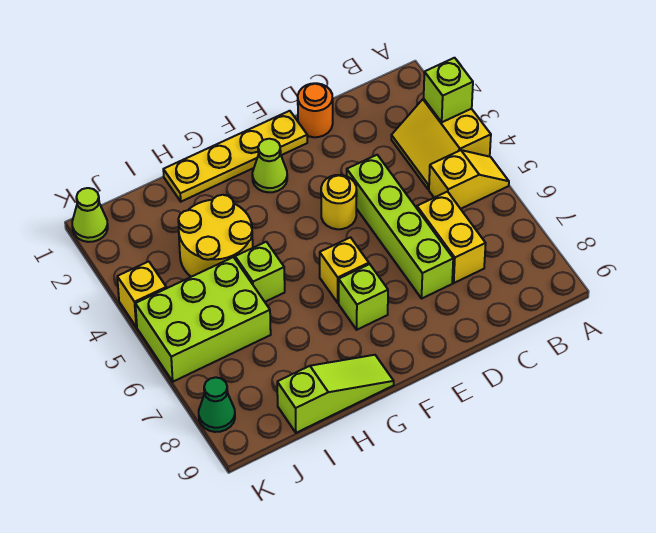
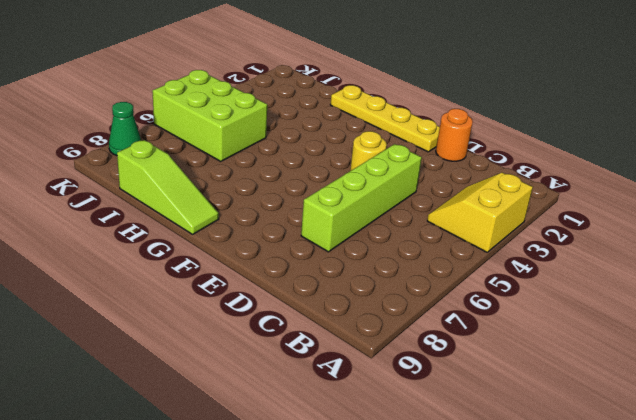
none -> yellow slope A5:B5 level 1 top B
none -> yellow brick C6:C7 level 1
none -> lime cone F2 level 1

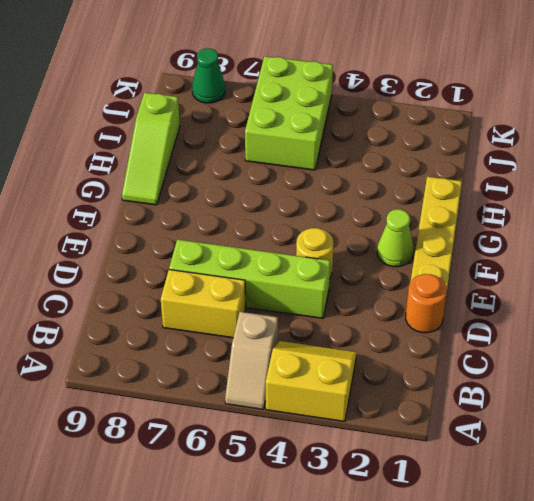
tan slope A5:B5 level 1 top B -> yellow slope A5:B5 level 1 top B
none -> yellow brick F6 level 1
none -> lime brick F7 level 1
none -> yellow round brick H3:I4 level 1

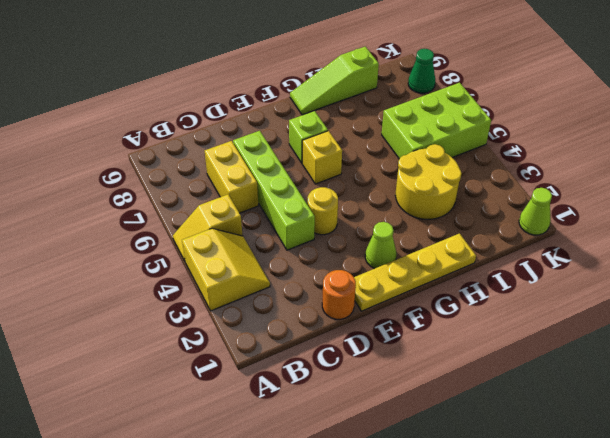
none -> lime brick H5 level 1
none -> yellow brick K4 level 1
none -> lime brick A3 level 2

